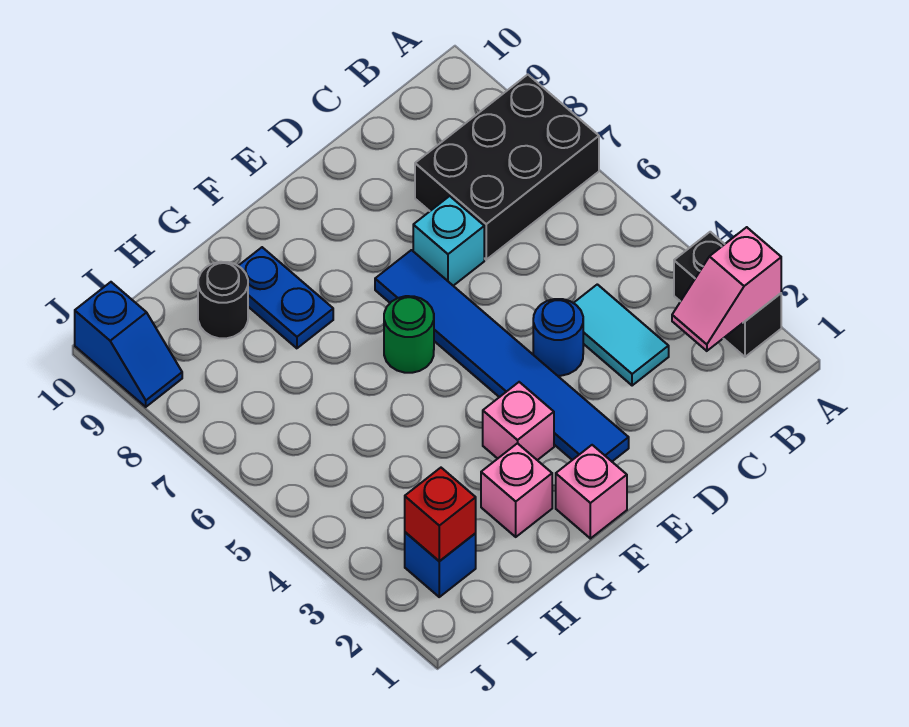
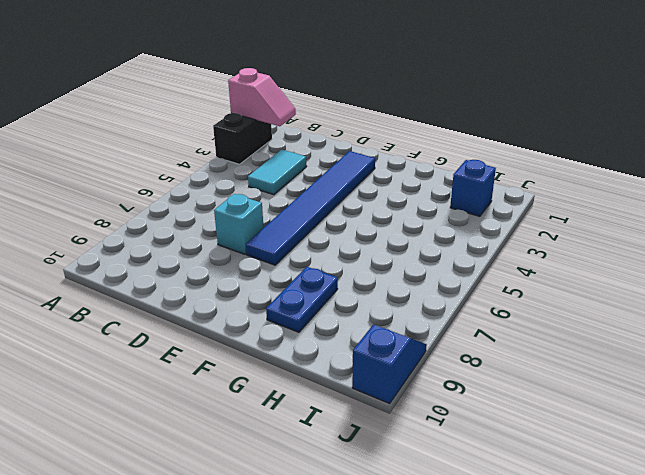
none -> black brick A7:C8 level 1
none -> blue round brick D4 level 1
none -> pink brick F1 level 1

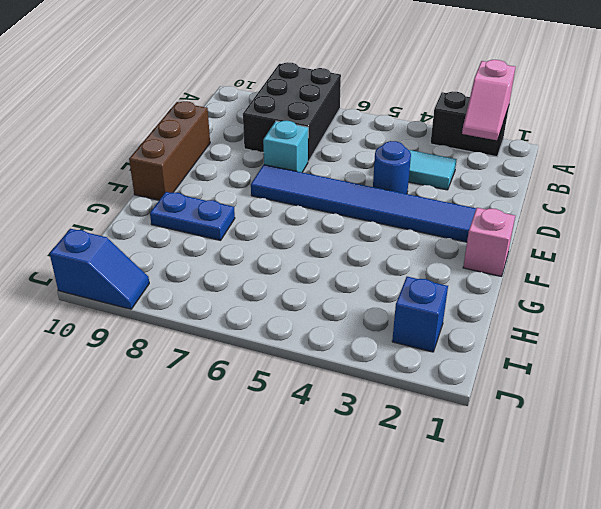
brown brick D10:F10 level 1 -> none
none -> pink brick F3 level 1
none -> green round brick F6 level 1
none -> pink brick G2 level 1

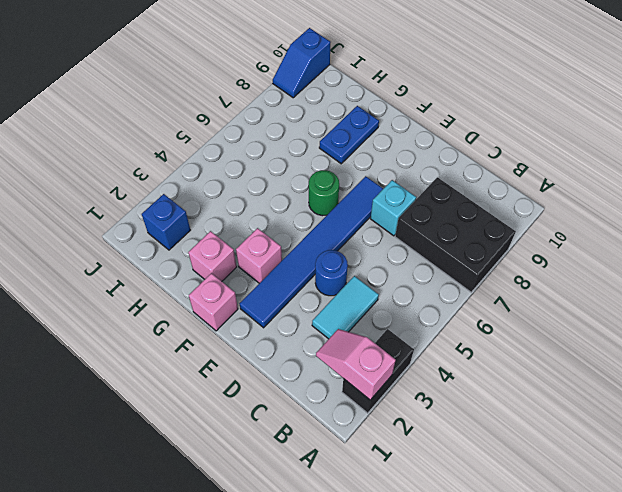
none -> black round brick H9 level 1
none -> red brick I2 level 2

